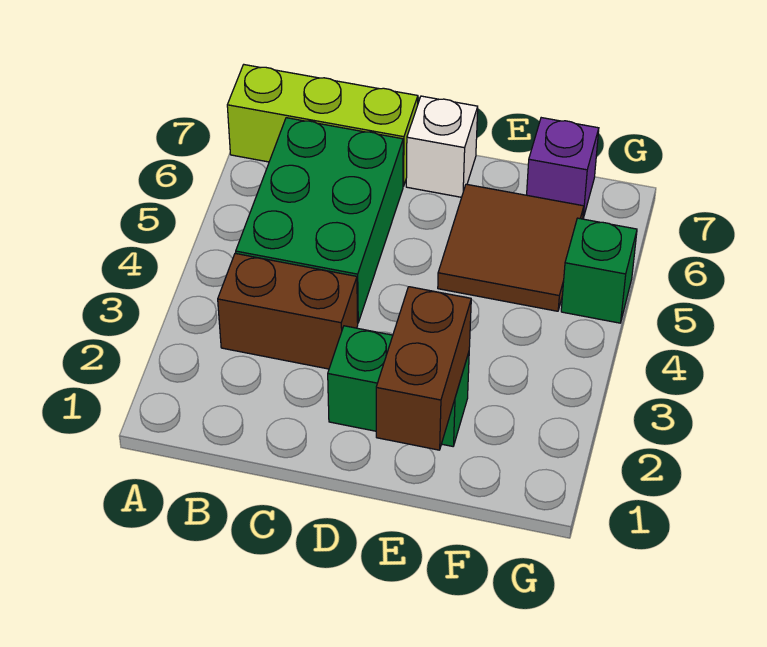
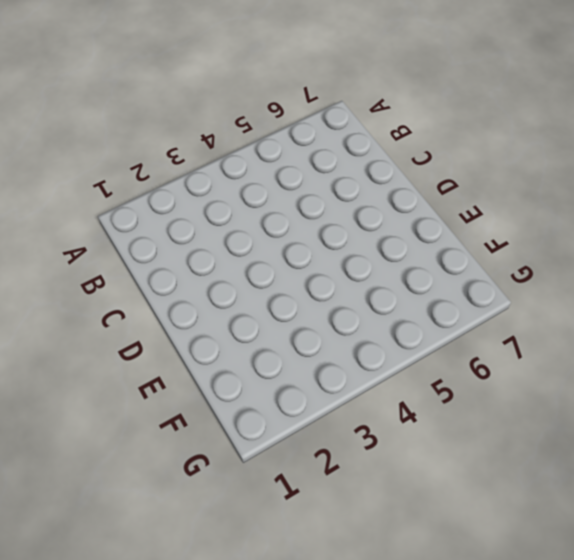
none -> lime brick A7:C7 level 1
none -> brown brick B3:C3 level 1

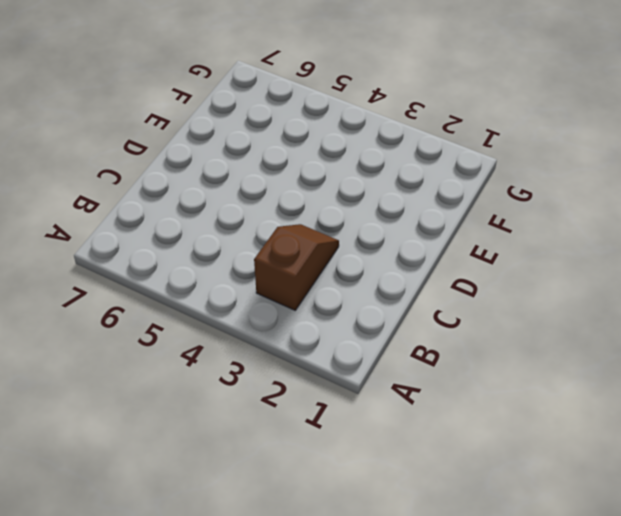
brown slope B3:C3 level 1 top B -> brown brick B3:C3 level 1
none -> lime brick A7:C7 level 1
none -> green brick B4:C6 level 1

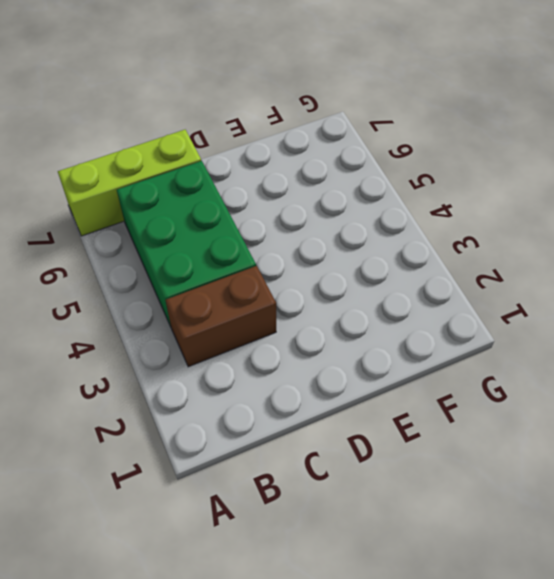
none -> green brick D2:E2 level 1
none -> white brick D7 level 1

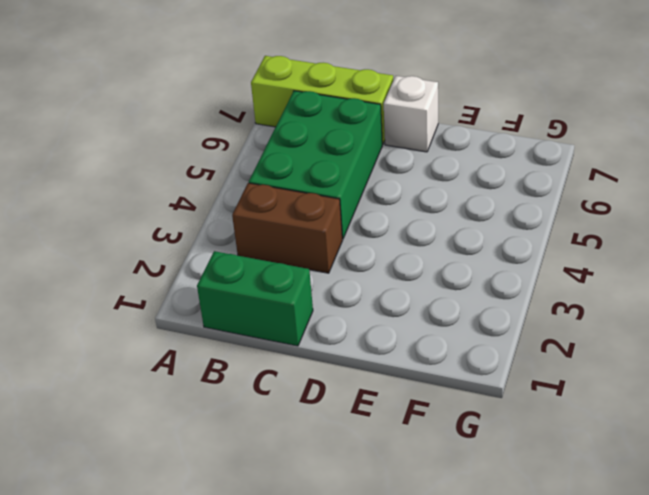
green brick B1:C1 level 1 -> green brick D2:E2 level 1
none -> brown tile E5:F6 level 1
none -> purple brick F7 level 1

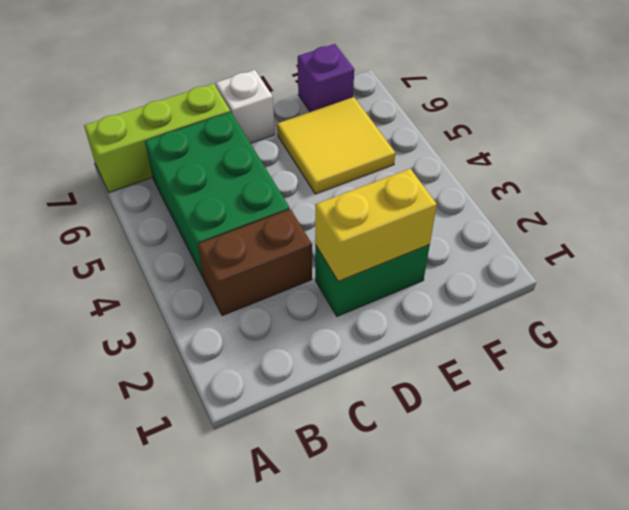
yellow brick D2:E2 level 2 -> brown brick E1:E2 level 2
yellow tile E5:F6 level 1 -> brown tile E5:F6 level 1
none -> green brick G5 level 1

